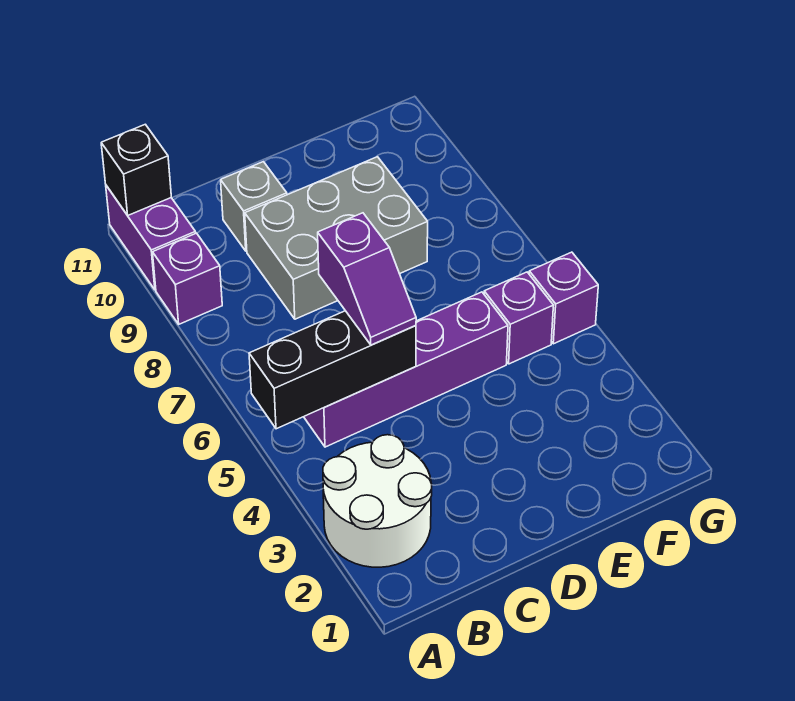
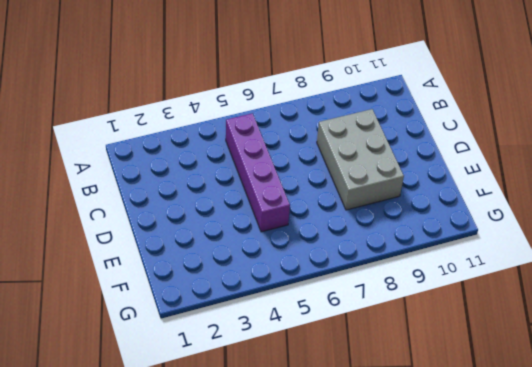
none -> white round brick A2:B3 level 1
none -> purple brick A9 level 1

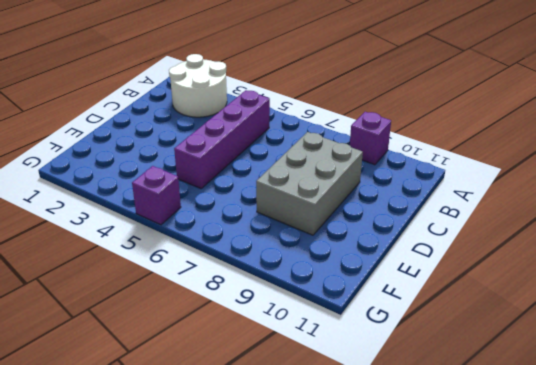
none -> purple brick A10:A11 level 1
none -> grey brick C10 level 1

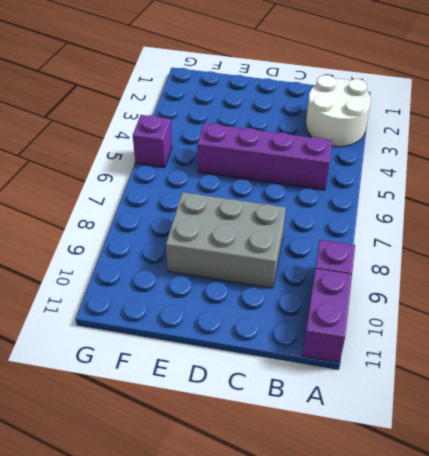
none -> grey brick C10 level 1
none -> purple brick F5 level 1

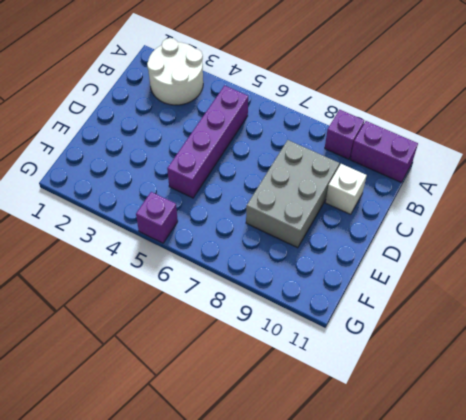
white brick C10 level 1 -> grey brick C10 level 1
none -> purple brick F5 level 1
none -> black brick A5:C5 level 2

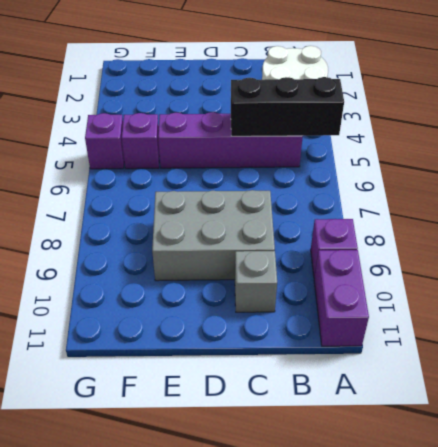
none -> black brick A11 level 2
none -> purple slope C5:C6 level 3 top 6

